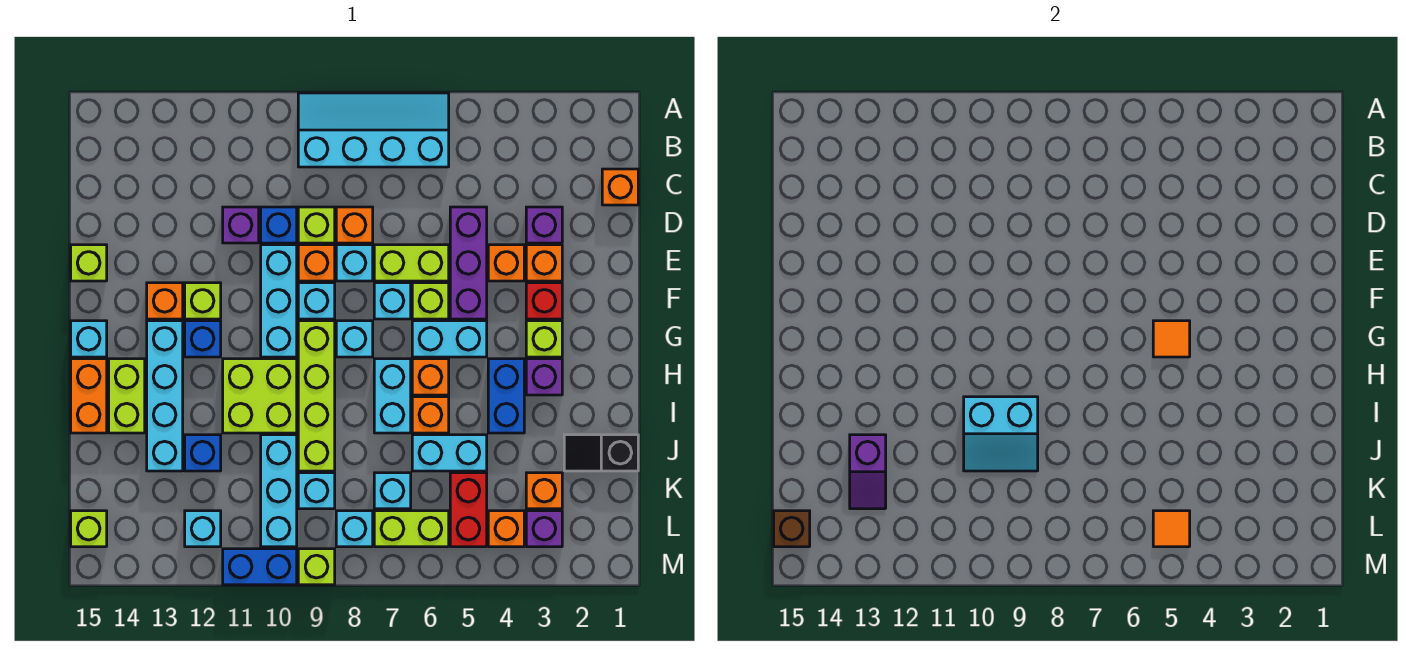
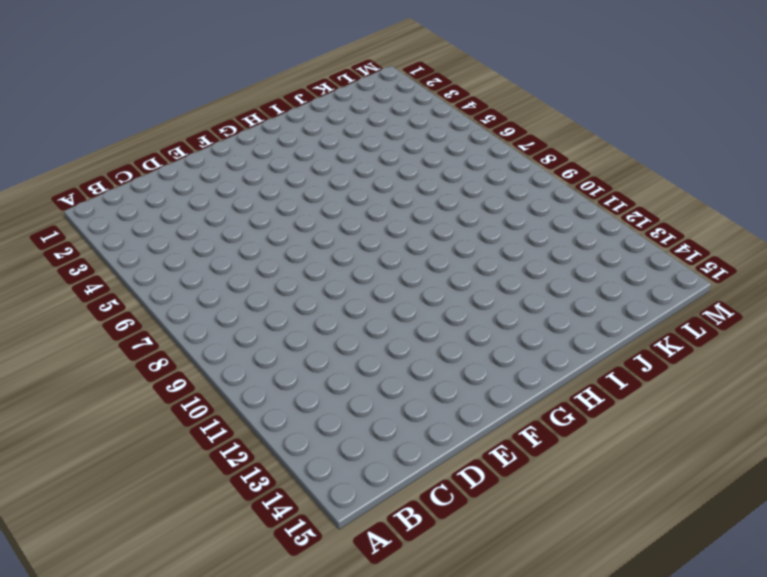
none -> cyan slope A6:B9 level 1 top B
none -> orange brick C1 level 1
none -> purple brick D3 level 1
none -> purple brick D5:F5 level 1

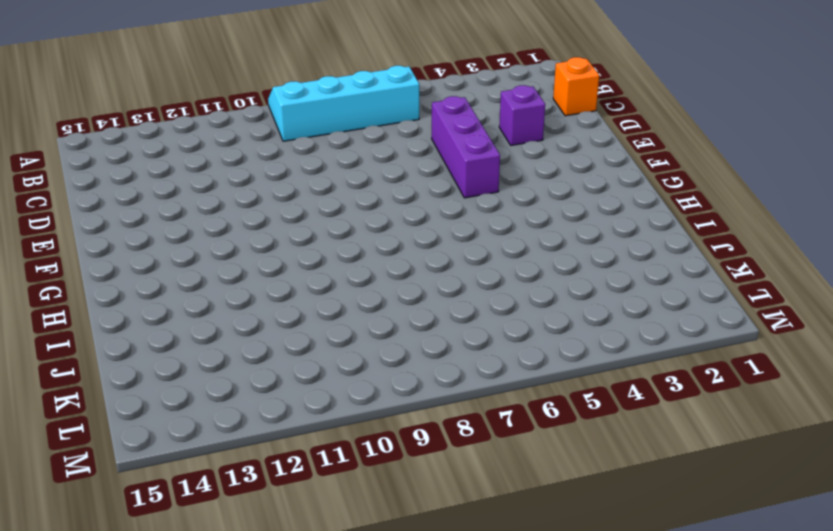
none -> orange brick D8 level 1
none -> lime brick D9 level 1
none -> blue brick D10 level 1
none -> purple brick D11 level 1

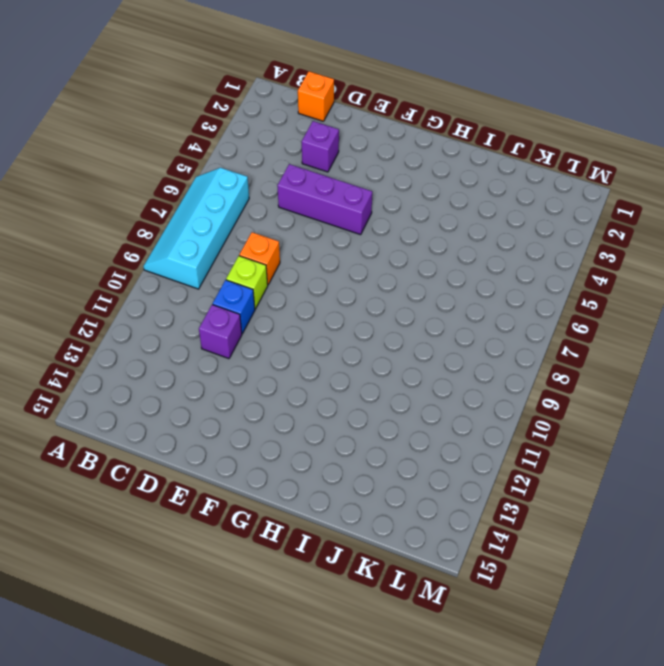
none -> orange brick E3 level 1
none -> orange brick E4 level 1
none -> lime brick E6:E7 level 1
none -> cyan brick E8 level 1

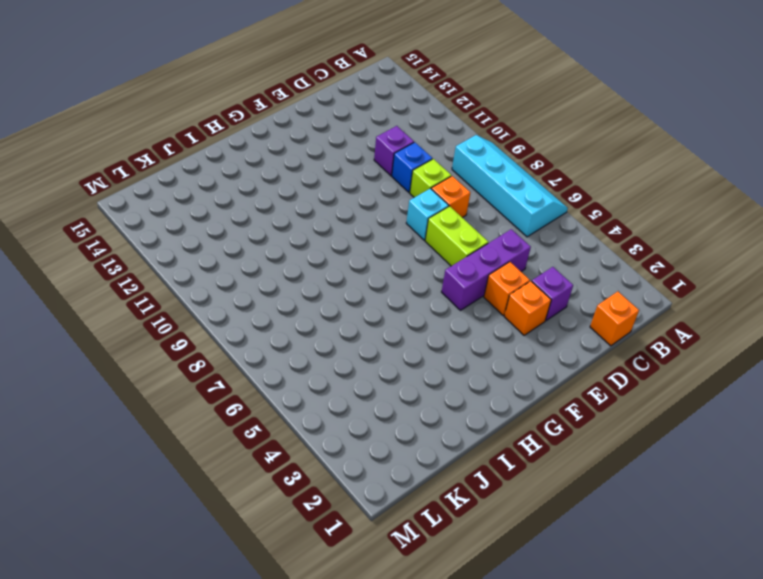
none -> orange brick E9 level 1
none -> cyan brick E10:G10 level 1
none -> lime brick E15 level 1
none -> red brick F3 level 1

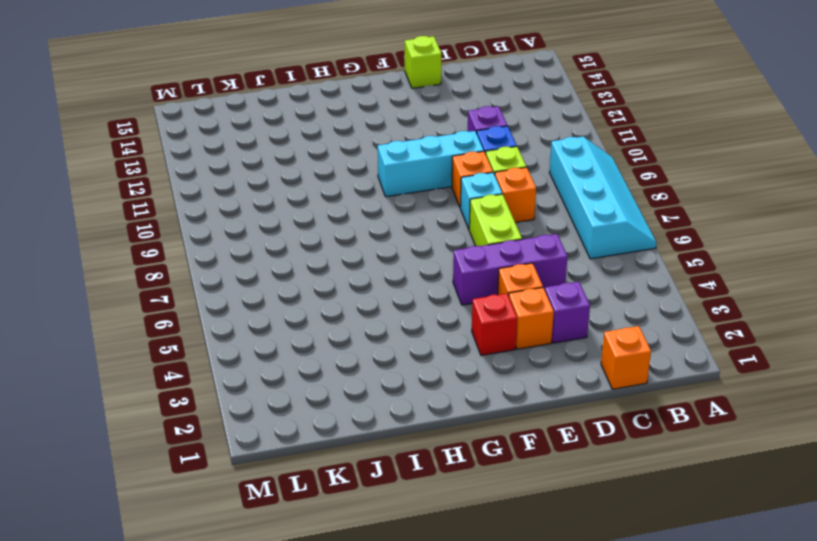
none -> lime brick F6 level 1
none -> cyan brick F7 level 1
none -> cyan brick F9 level 1
none -> lime brick F12 level 1

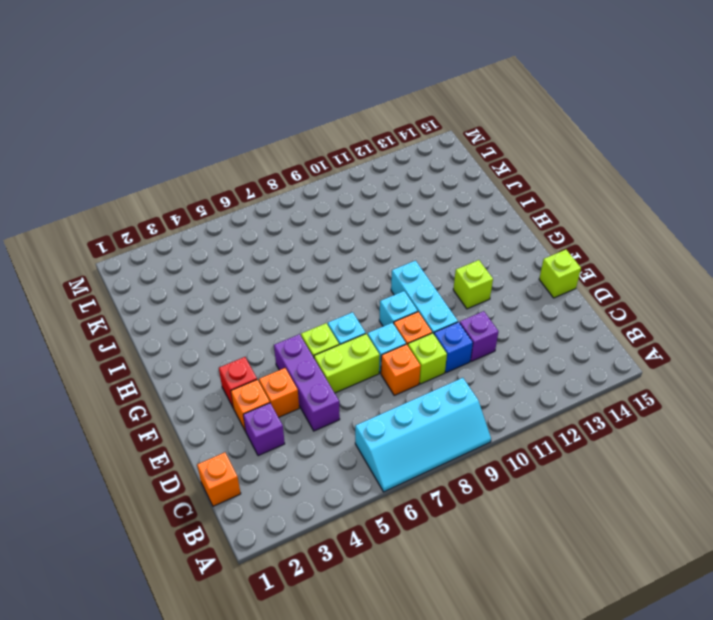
none -> orange brick F13 level 1
none -> lime brick G3 level 1
none -> cyan brick G5:G6 level 1
none -> cyan brick G8 level 1

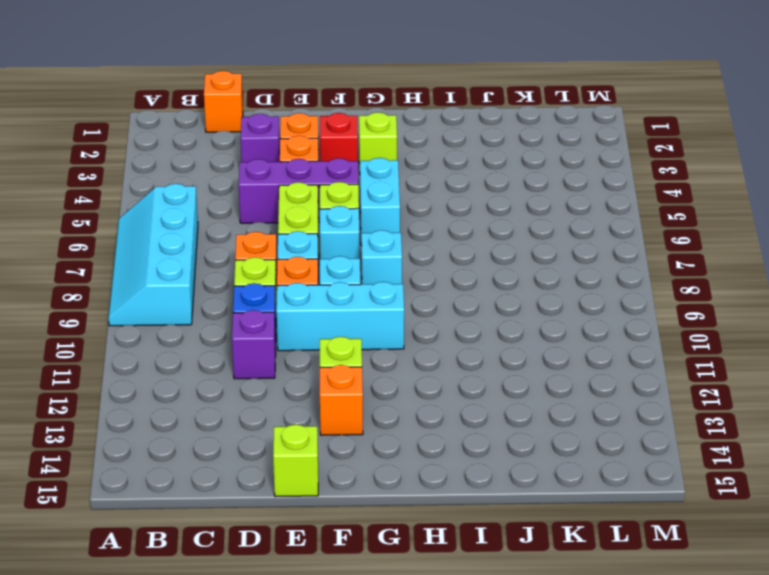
none -> lime brick G9:J9 level 1
none -> blue brick G12 level 1
none -> cyan brick G13:J13 level 1
none -> cyan brick G15 level 1

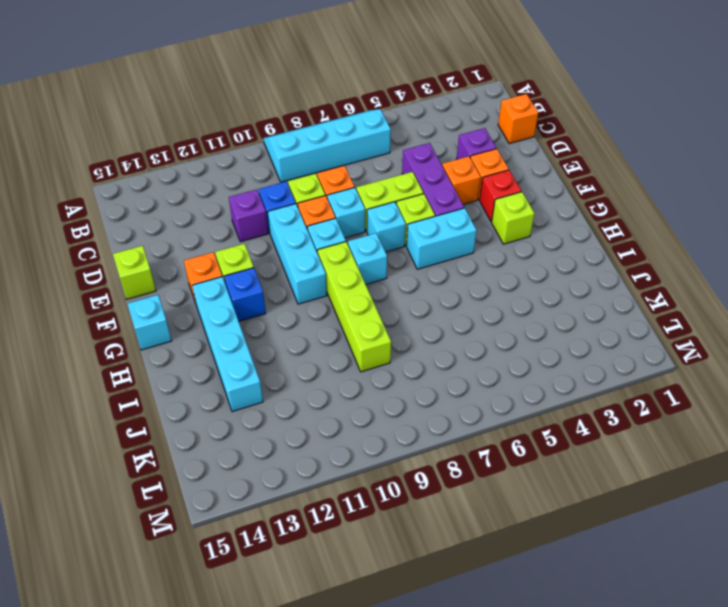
none -> purple brick H3 level 1
none -> blue brick H4:I4 level 1
none -> orange brick H6 level 1
none -> cyan brick H7:I7 level 1

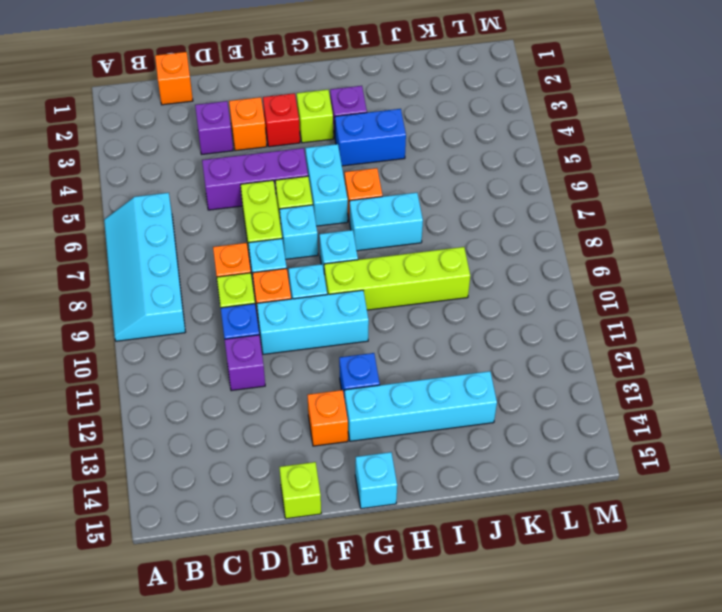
none -> orange brick E4 level 1
none -> lime brick F12 level 1
none -> lime brick H10:I11 level 1
none -> lime brick H14:I14 level 1

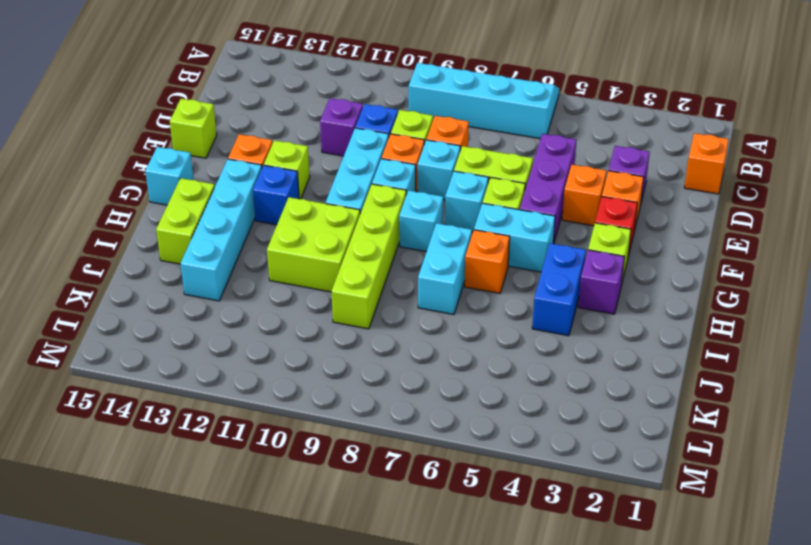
none -> orange brick H15:I15 level 1
none -> orange brick I6 level 1
none -> black slope J1:J2 level 1 top 1
none -> cyan brick J5:J6 level 1

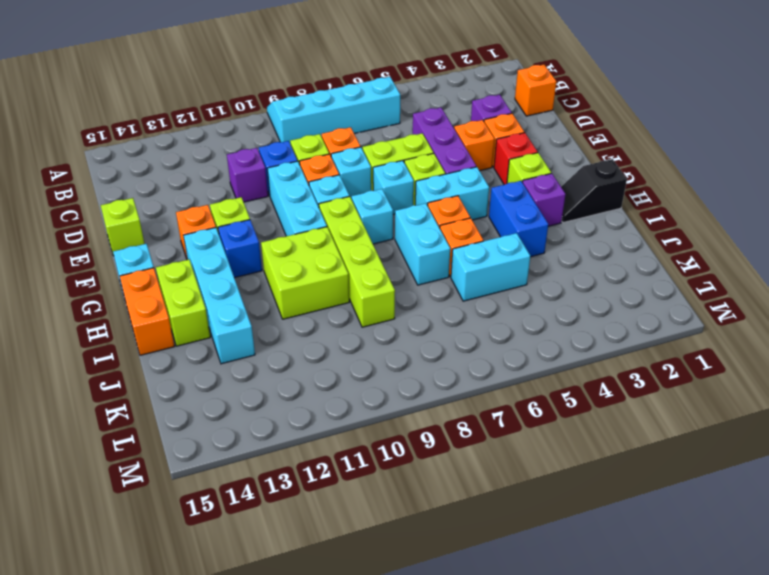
black slope H1:H2 level 1 top 1 -> black slope J1:J2 level 1 top 1
none -> cyan brick J10:L10 level 1
none -> blue brick J12 level 1
none -> orange brick K3 level 1
none -> red brick K5:L5 level 1

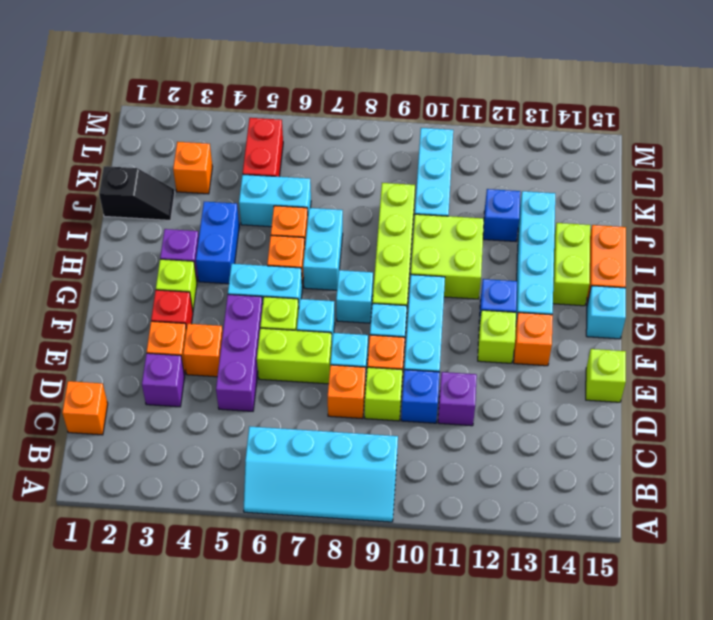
none -> cyan brick K7 level 1
none -> cyan brick K9 level 1
none -> purple brick L3 level 1
none -> orange brick L4 level 1

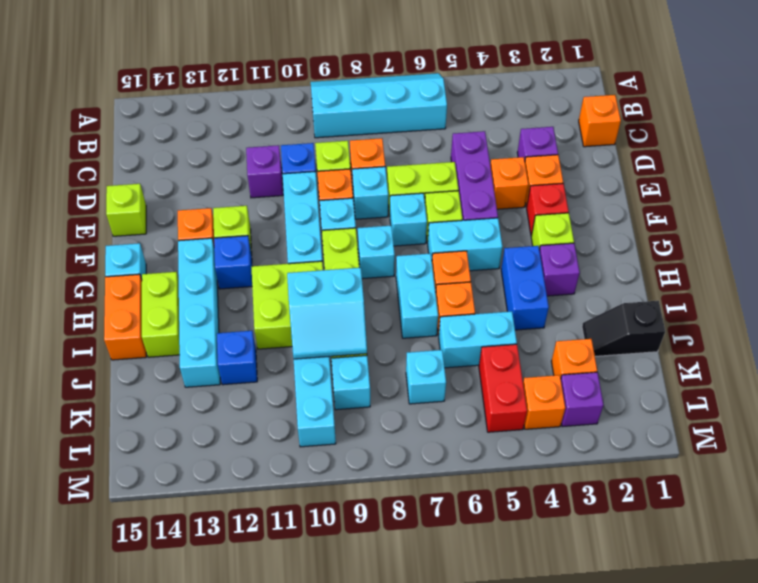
none -> lime brick L6:L7 level 1
none -> cyan brick L8 level 1
none -> cyan brick L12 level 1
none -> lime brick L15 level 1

